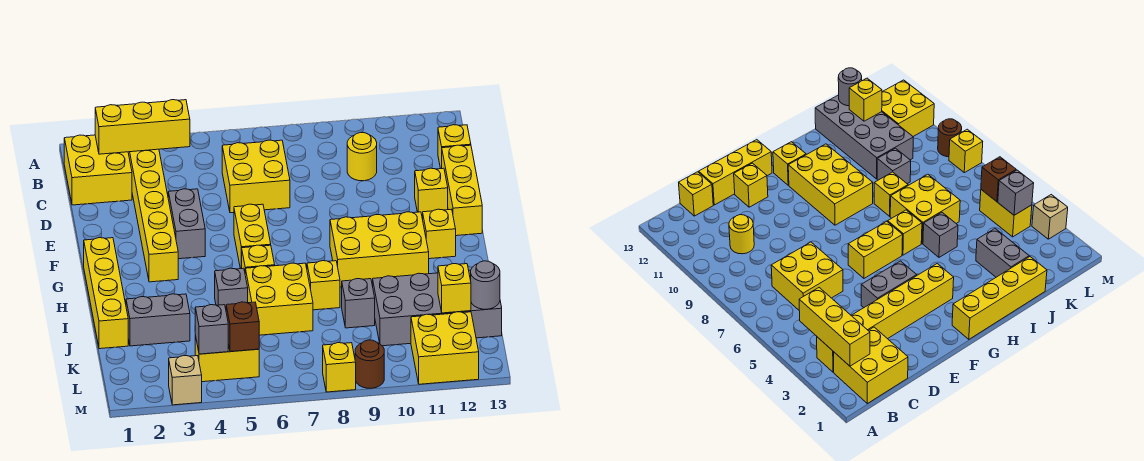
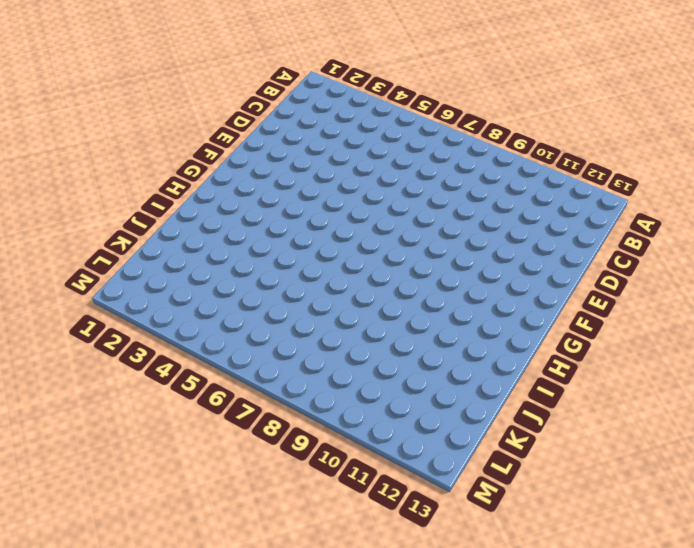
none -> yellow brick B1:C2 level 1
none -> yellow brick B3:G3 level 1
none -> yellow brick C6:D7 level 1

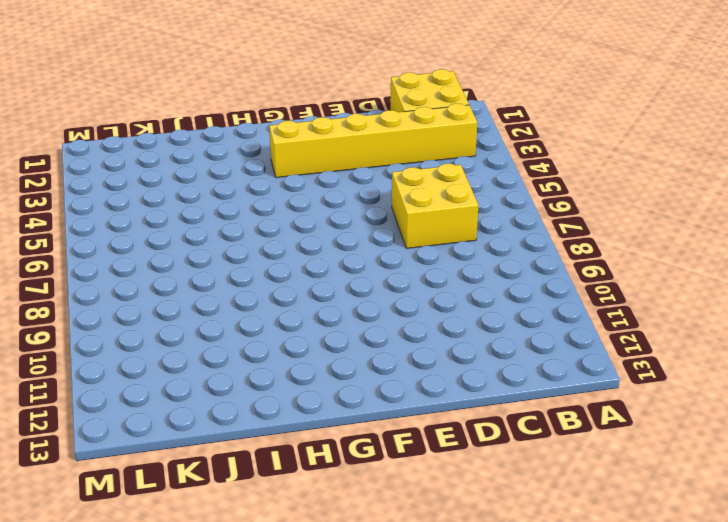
none -> yellow round brick C10 level 1
none -> yellow brick C13 level 1
none -> yellow brick D13:F13 level 1

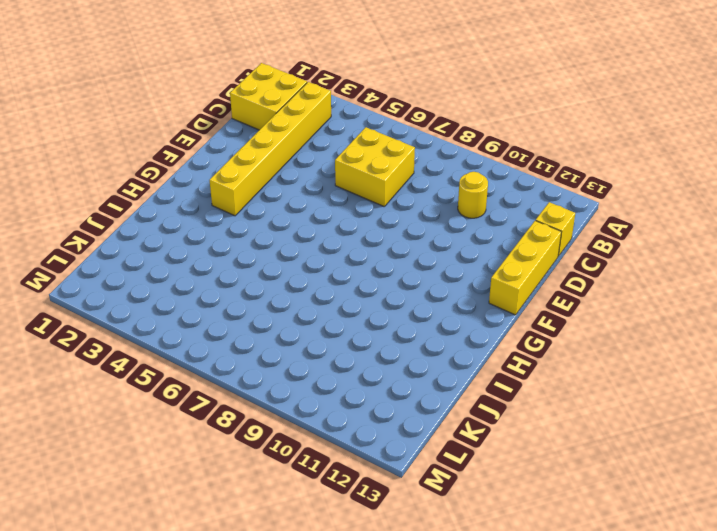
none -> grey brick E4:F4 level 1
none -> yellow brick E12 level 1
none -> yellow brick F6:G6 level 1

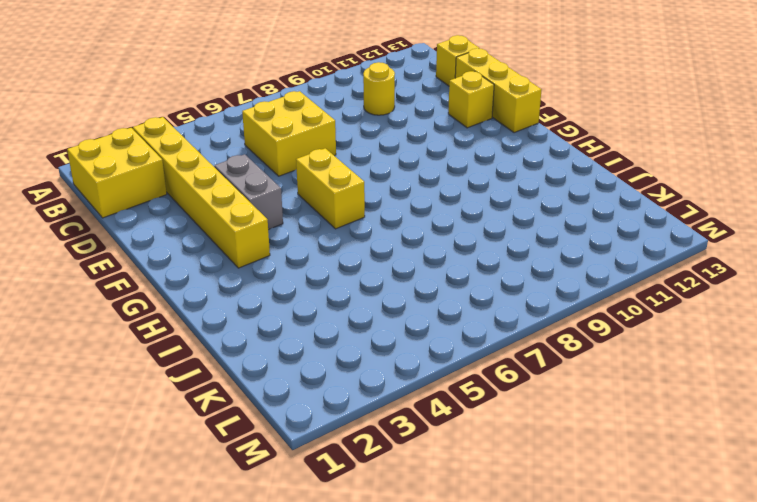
none -> yellow brick G1:J1 level 1
none -> yellow brick G9:H11 level 1
none -> yellow brick G12 level 1

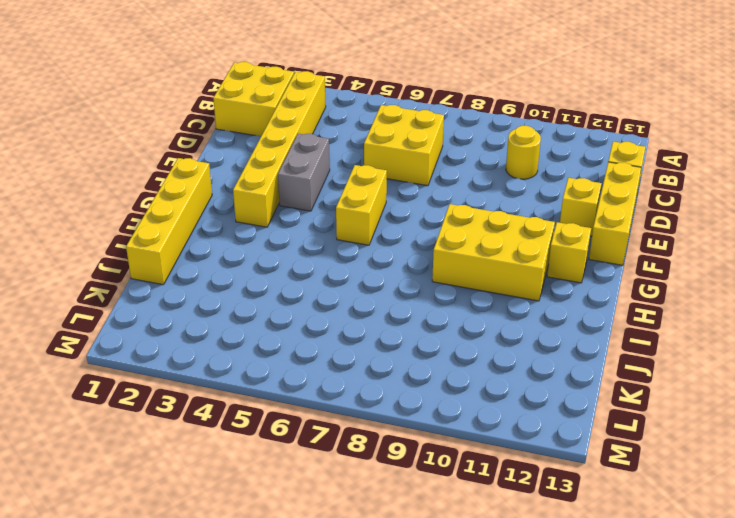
none -> yellow brick H6 level 1
none -> grey brick I5 level 1
none -> yellow brick I6:J7 level 1

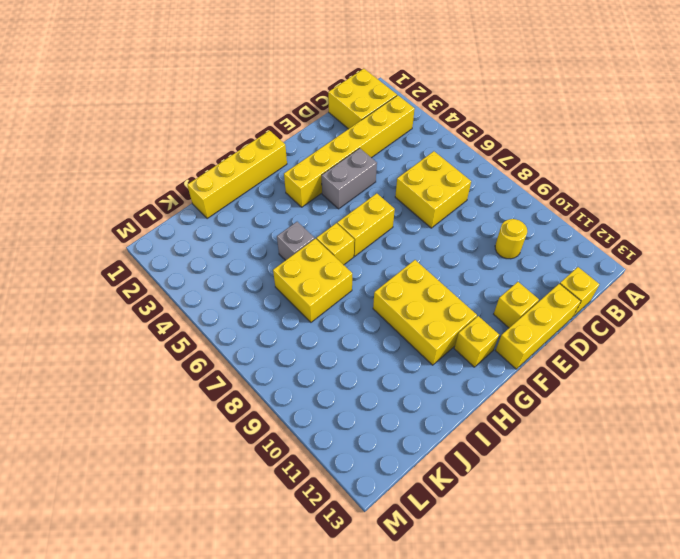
none -> yellow brick I8 level 1
none -> grey brick J2:J3 level 1
none -> grey brick J9 level 1

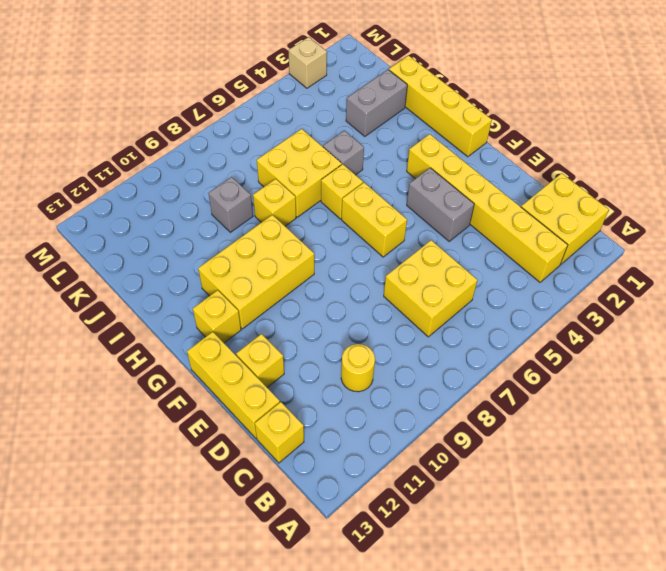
none -> grey brick J10:K13 level 1
none -> yellow brick L4:L5 level 1
none -> yellow brick L11:M12 level 1

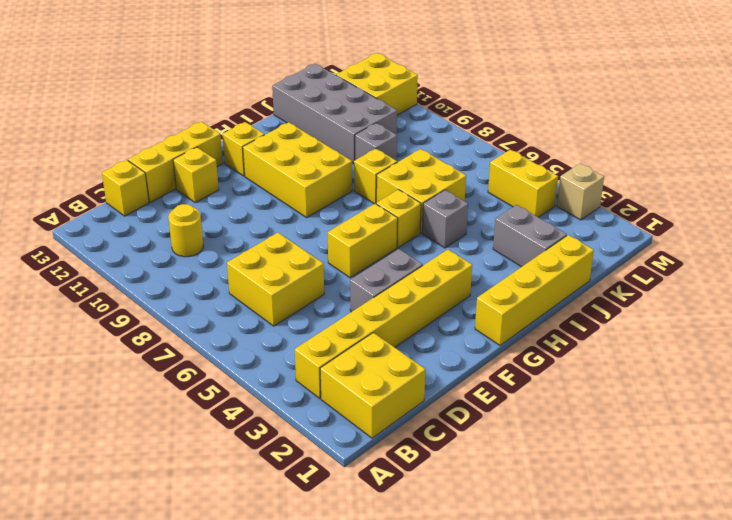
none -> yellow brick M8 level 1
none -> brown round brick M9 level 1
none -> yellow brick B2:B4 level 2

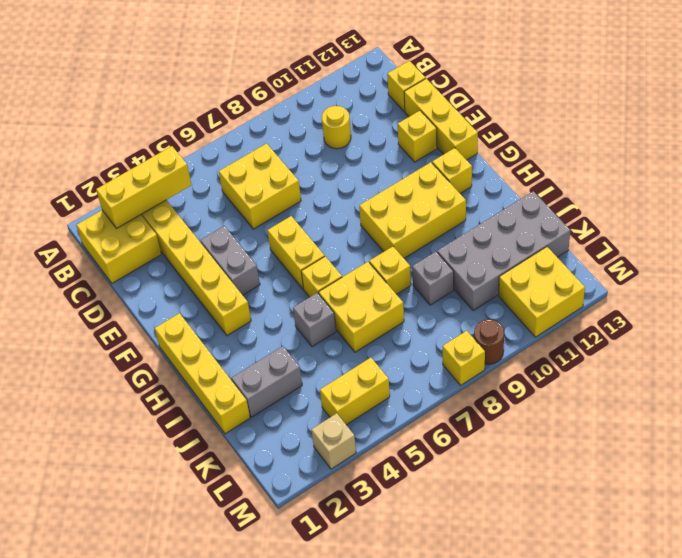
none -> yellow brick K12 level 2
none -> grey round brick K13 level 2
none -> grey brick L4 level 2

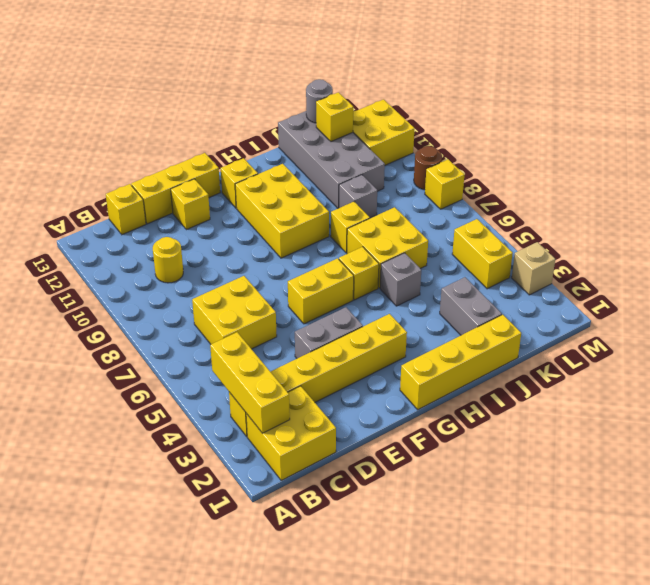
none -> grey brick L4 level 2
none -> brown brick L5 level 2

